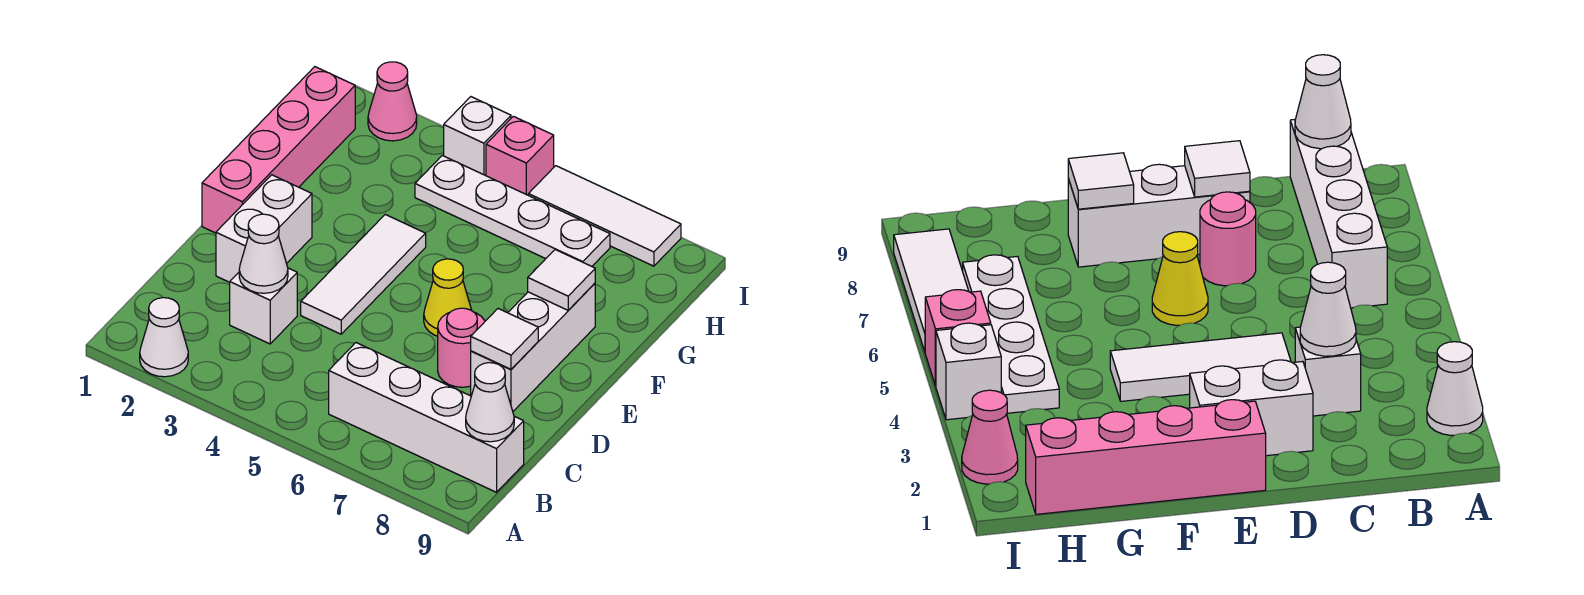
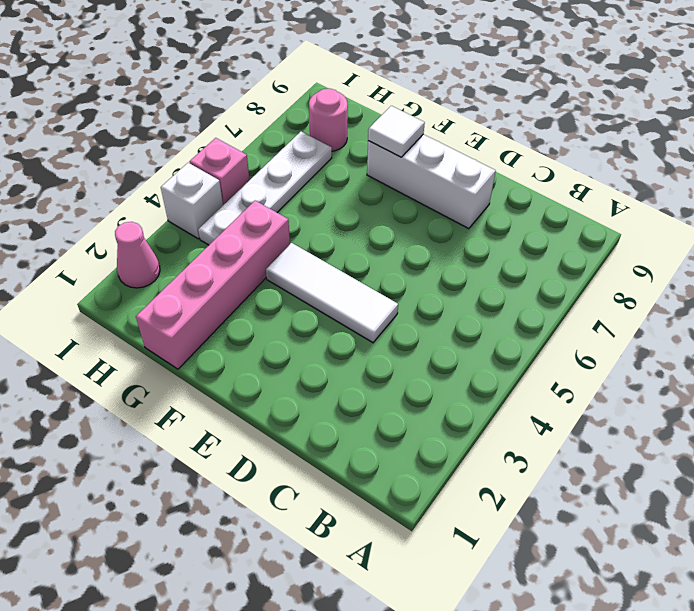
pink brick G1:G4 level 1 -> pink brick E1:H1 level 1
pink round brick H8 level 1 -> pink round brick D7 level 1
none -> white cone A2 level 1
none -> white brick B6:B9 level 1
none -> white brick C3 level 1

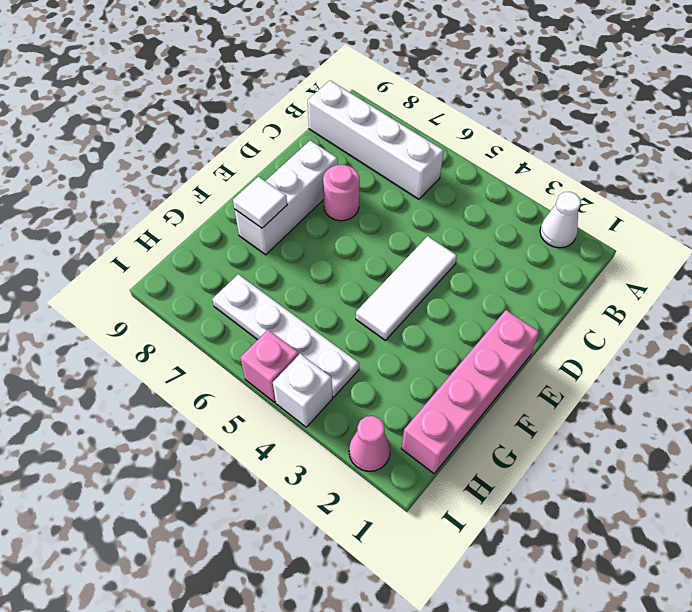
none -> white brick C3 level 1
none -> white brick D2:E2 level 1
none -> yellow cone E6 level 1

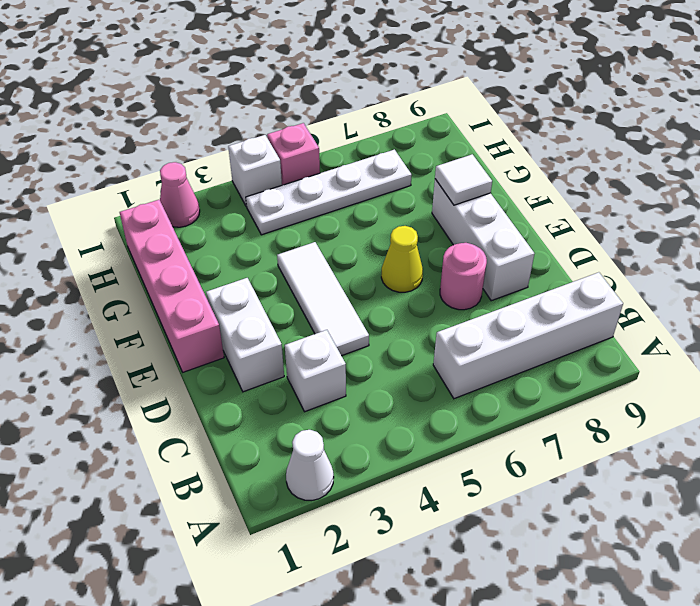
none -> white tile I6:I8 level 1
none -> white cone B9 level 2
none -> white cone C3 level 2

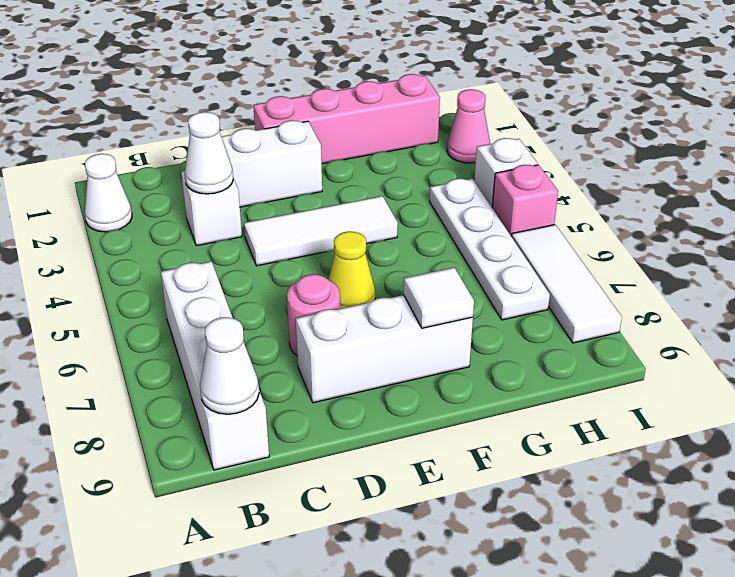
none -> white tile D8 level 2

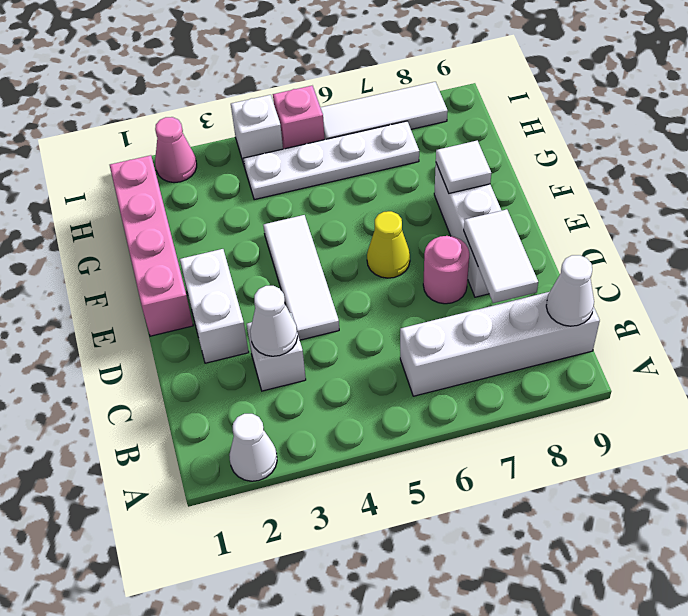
white tile C8:D8 level 2 -> white tile D8 level 2

